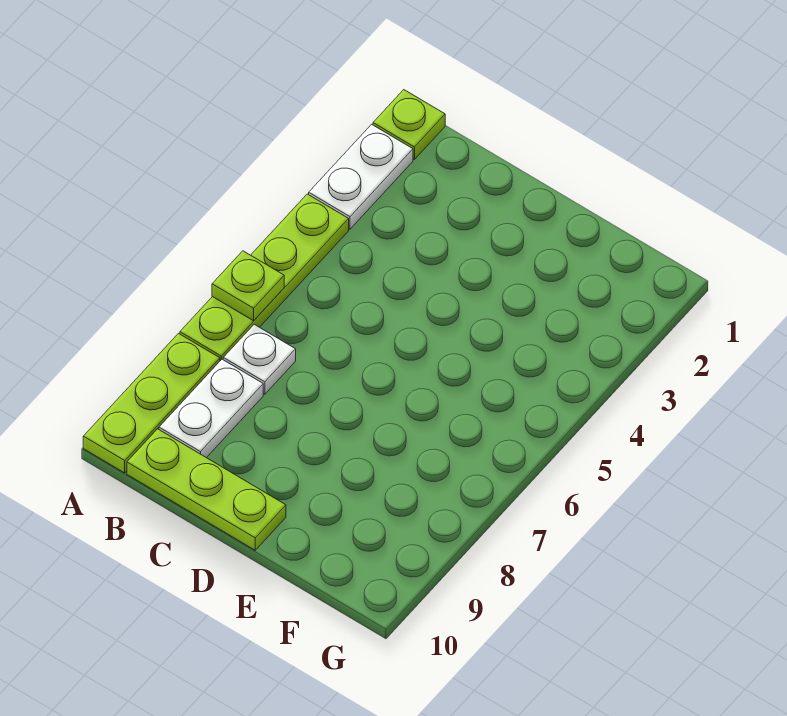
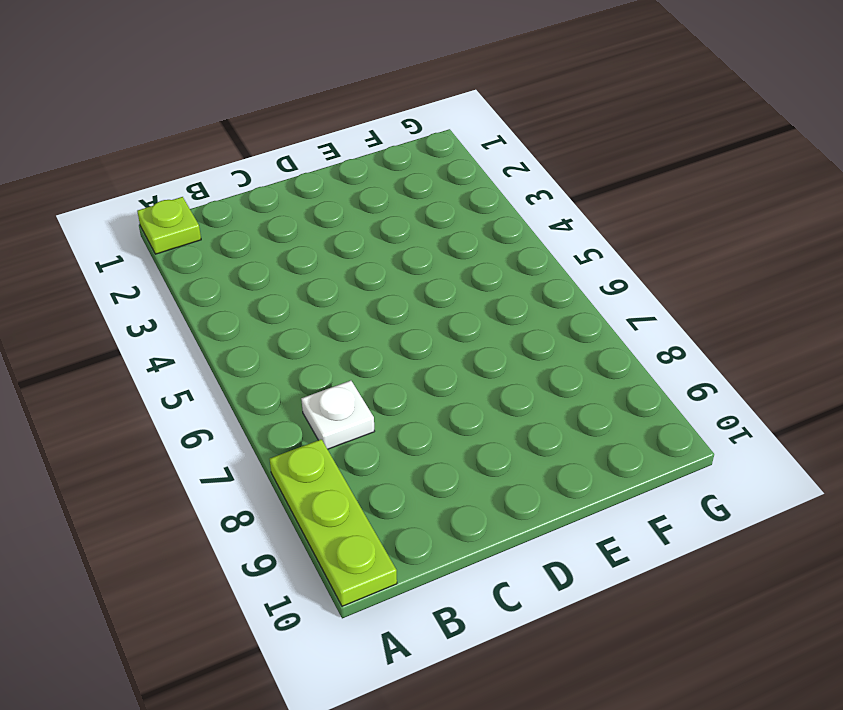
none -> white plate A2:A3 level 1
none -> lime plate A4:A7 level 1

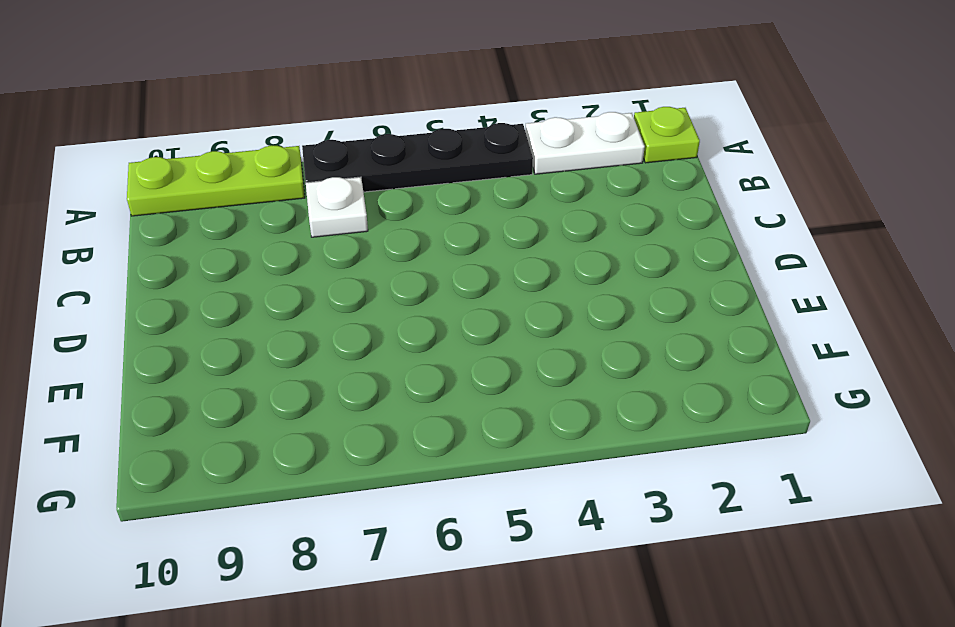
black plate A4:A7 level 1 -> lime plate A4:A7 level 1
none -> white plate B8:B9 level 1
none -> lime plate B10:D10 level 1

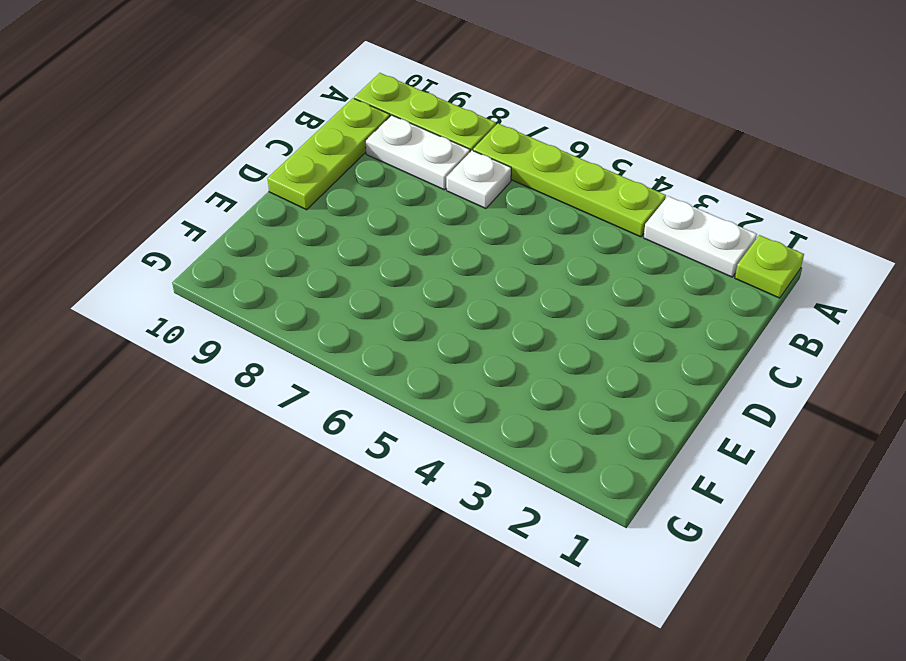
none -> lime plate A6 level 2

